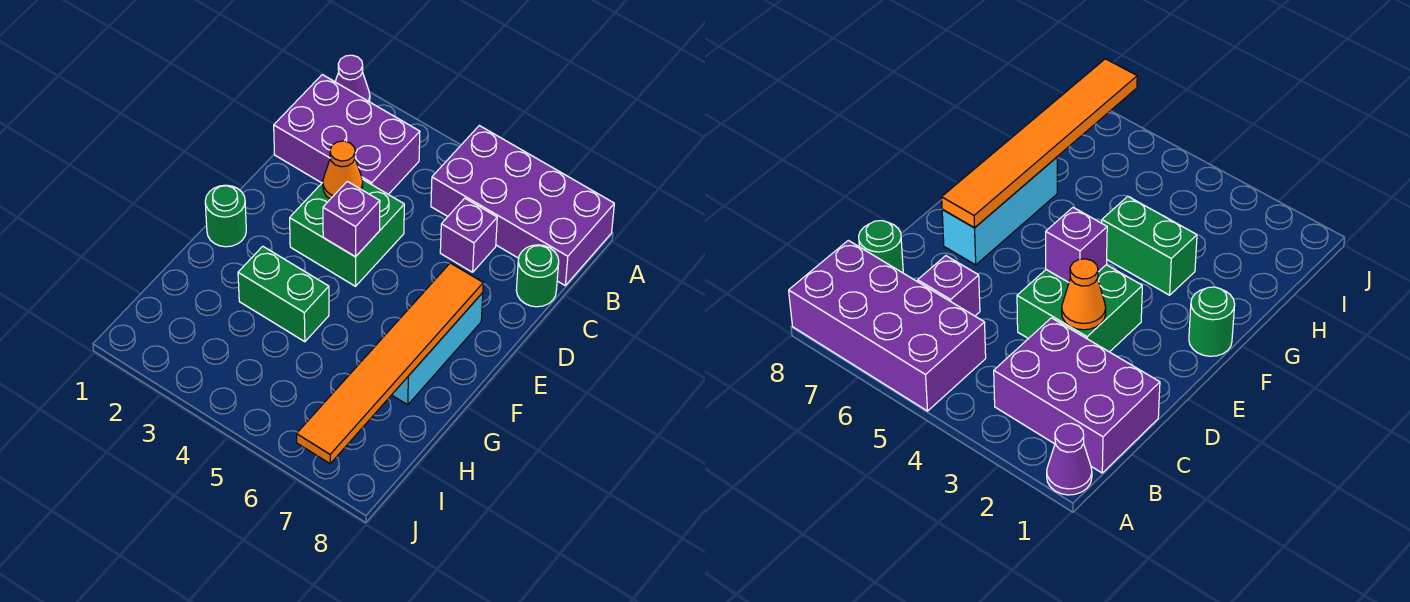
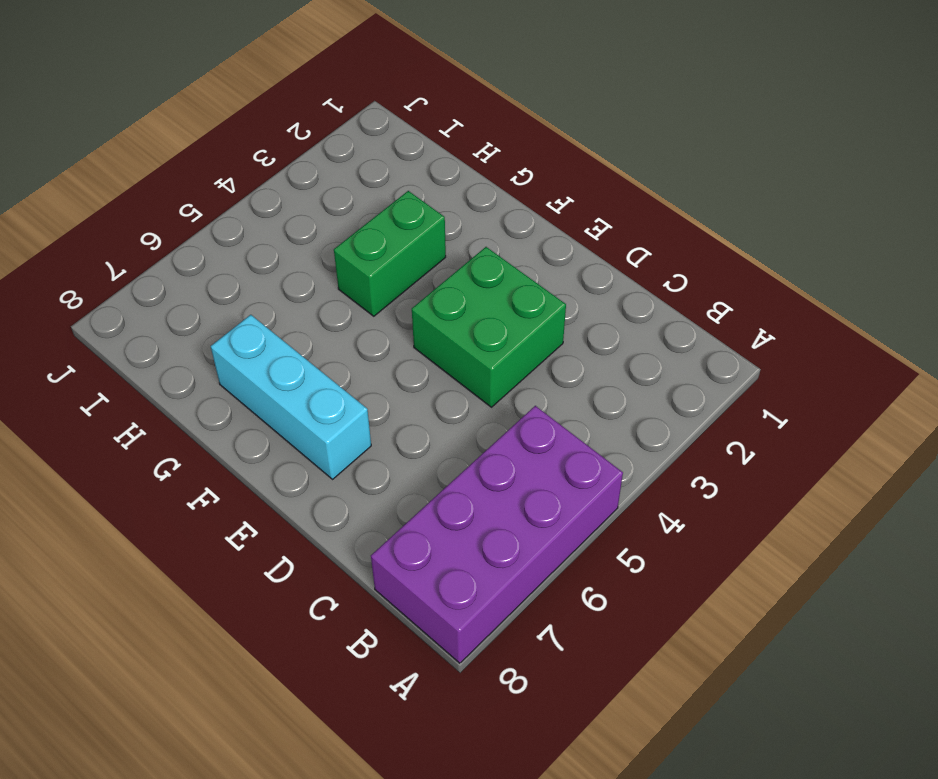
none -> purple cone A1 level 1
none -> purple brick B1:C3 level 1
none -> purple brick C6 level 1

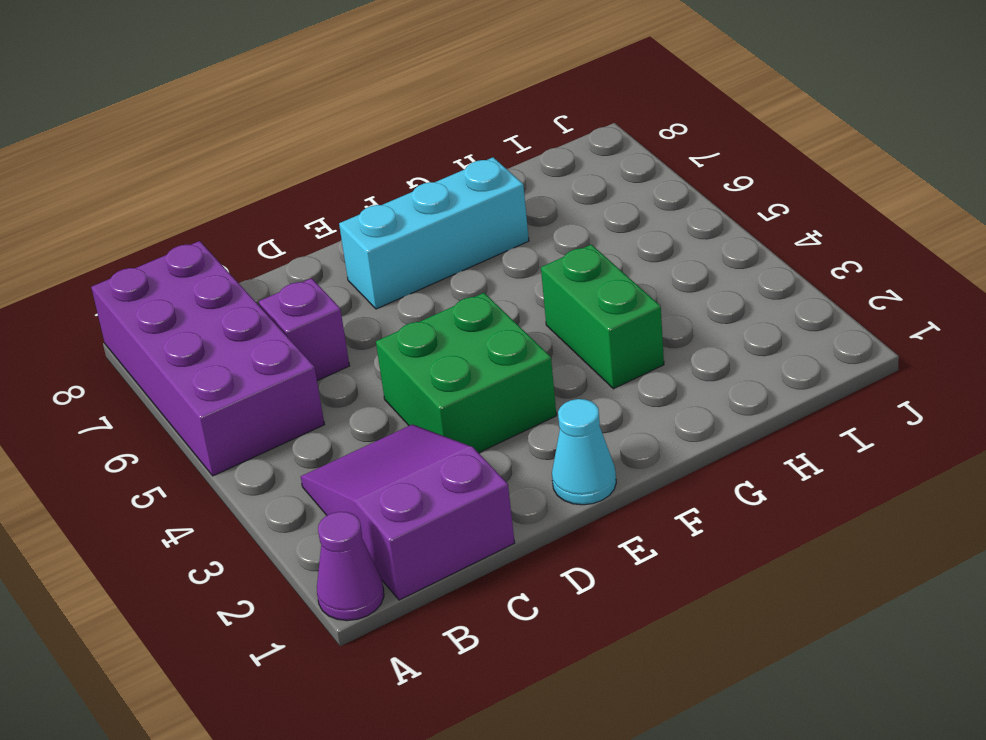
purple slope B1:C3 level 1 top 1 -> purple brick B1:C3 level 1
cyan cone E1 level 1 -> none
none -> green round brick C8 level 1
none -> green round brick F1 level 1
none -> orange cone D3 level 2

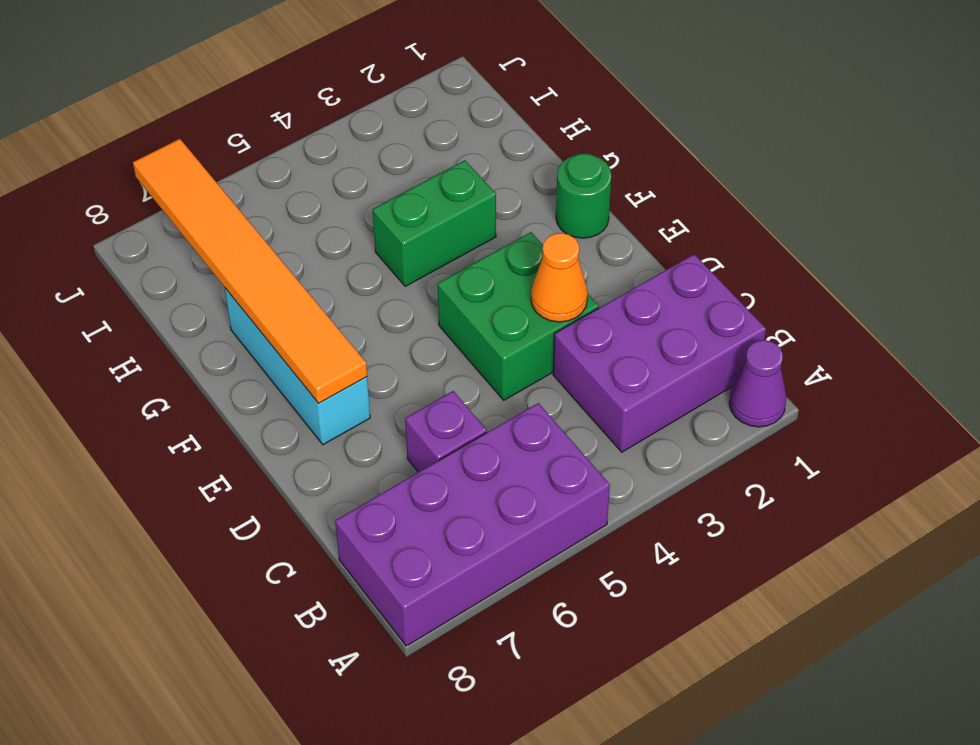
none -> green round brick C8 level 1
none -> purple brick E4 level 2

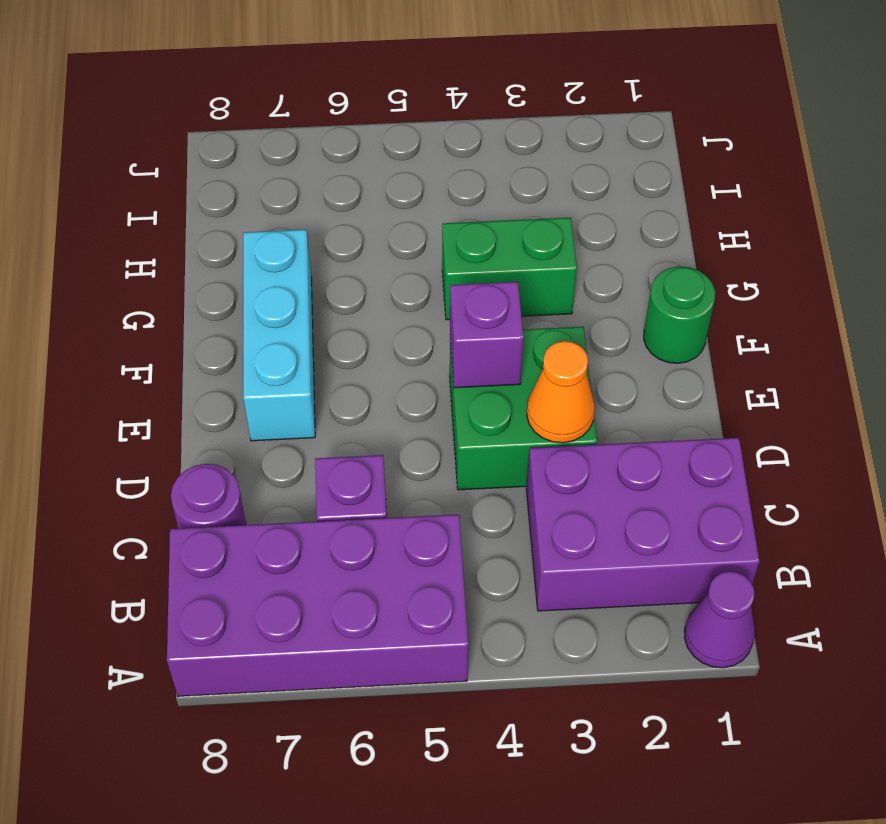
purple round brick C8 level 1 -> green round brick C8 level 1
none -> orange tile E7:J7 level 2

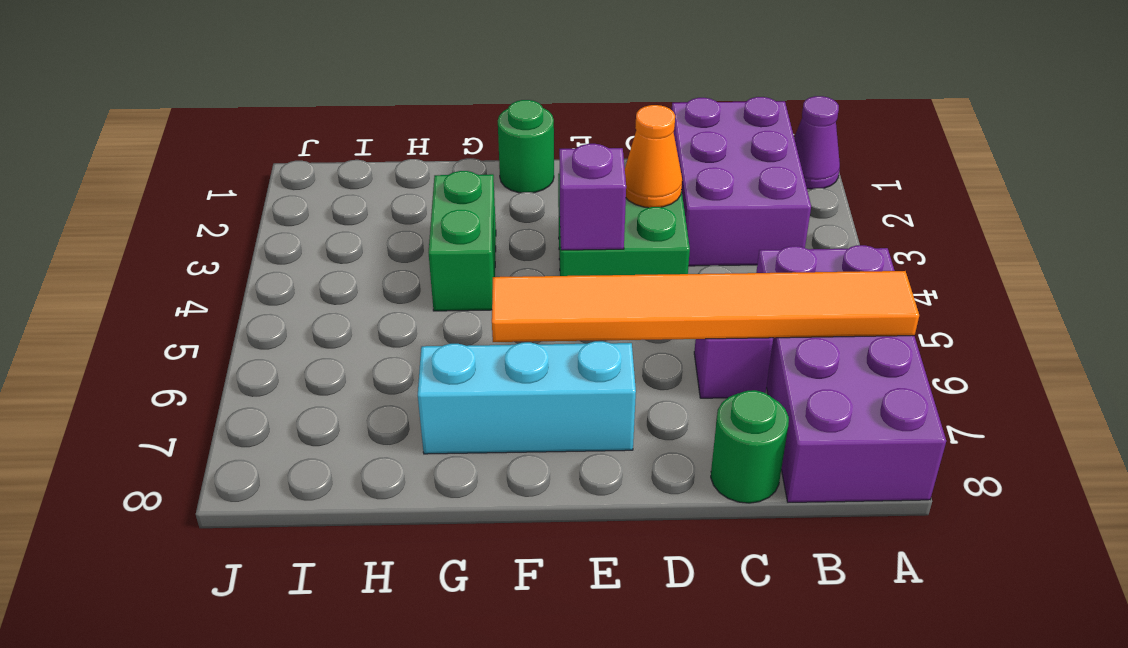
orange tile A6:F6 level 2 -> orange tile E7:J7 level 2

